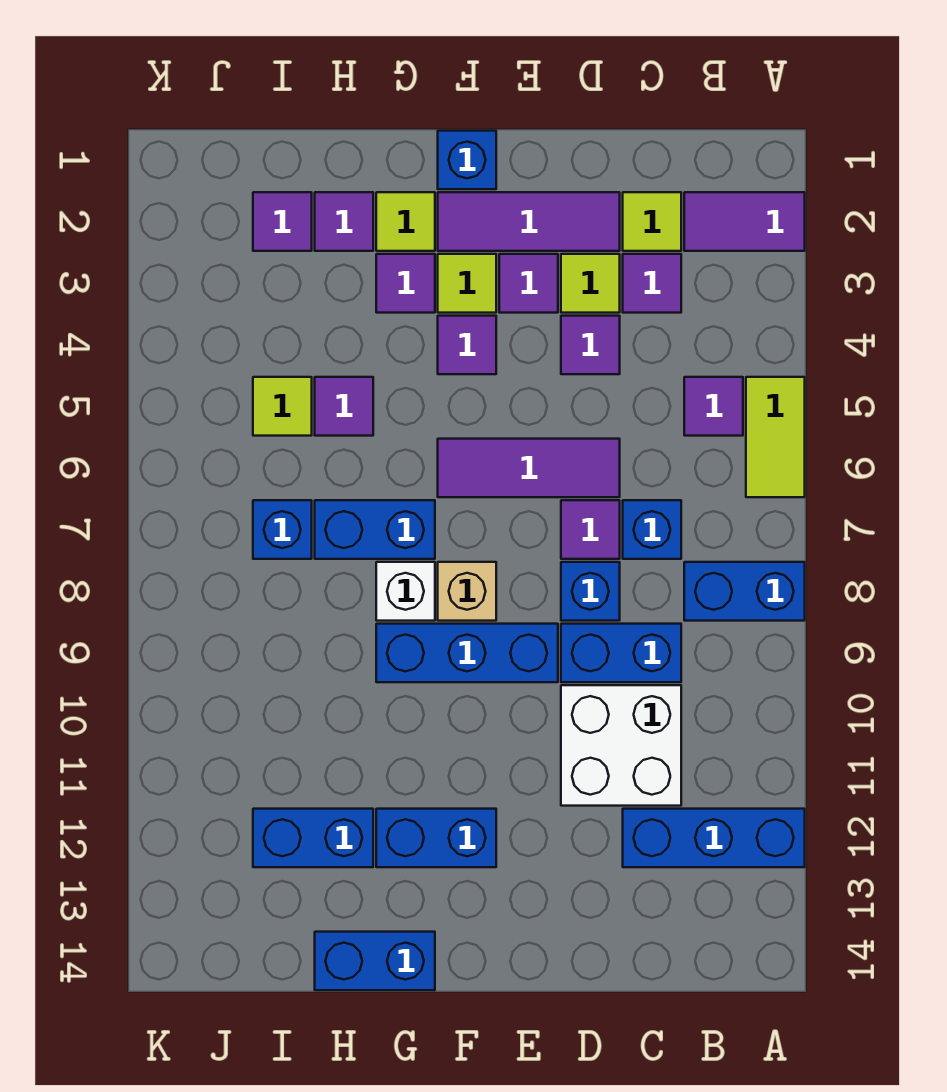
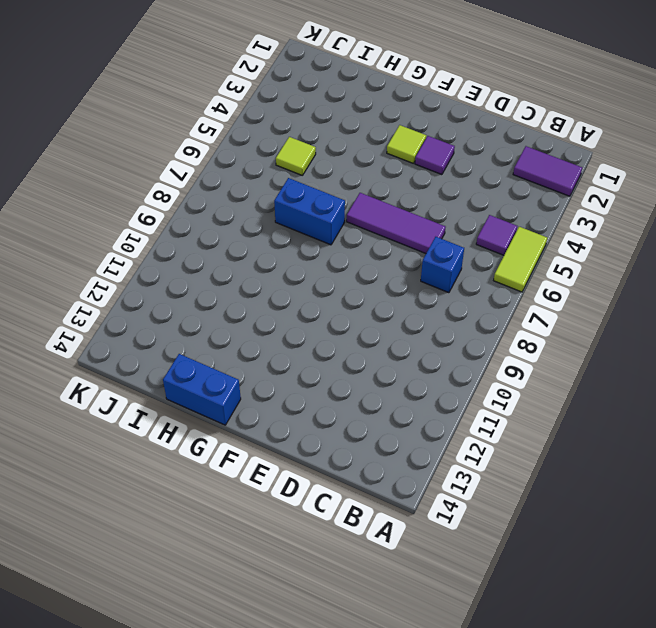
none -> blue brick A8:B8 level 1
none -> blue brick A12:C12 level 1
none -> lime tile C2 level 1
none -> purple tile C3 level 1

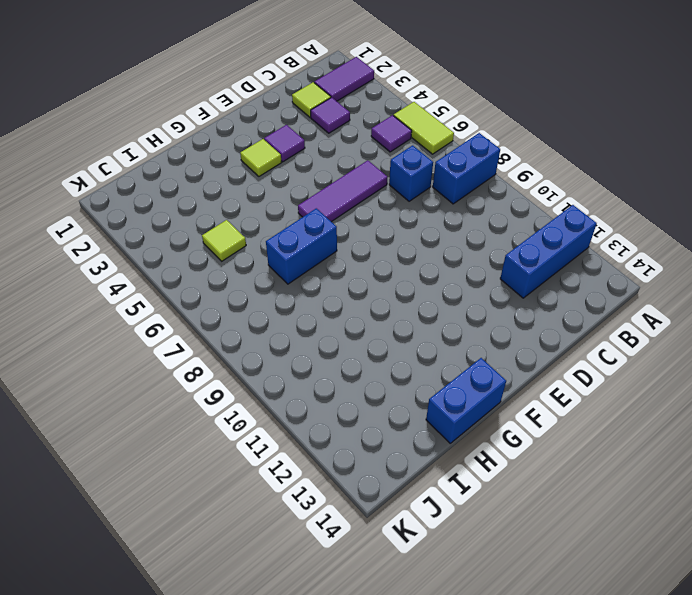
none -> blue brick C9:D9 level 1
none -> white brick C10:D11 level 1
none -> purple tile D2:F2 level 1
none -> lime tile D3 level 1

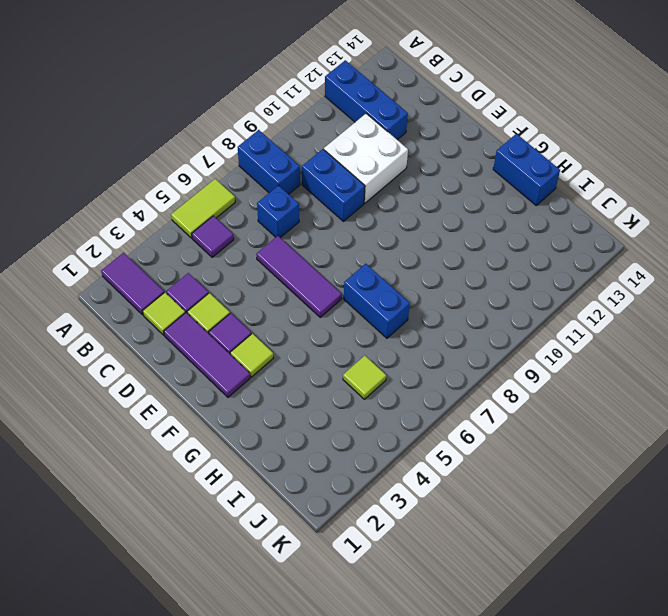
none -> purple tile D4 level 1
none -> purple tile D7 level 1
none -> blue brick D8 level 1
none -> blue brick E9:G9 level 1

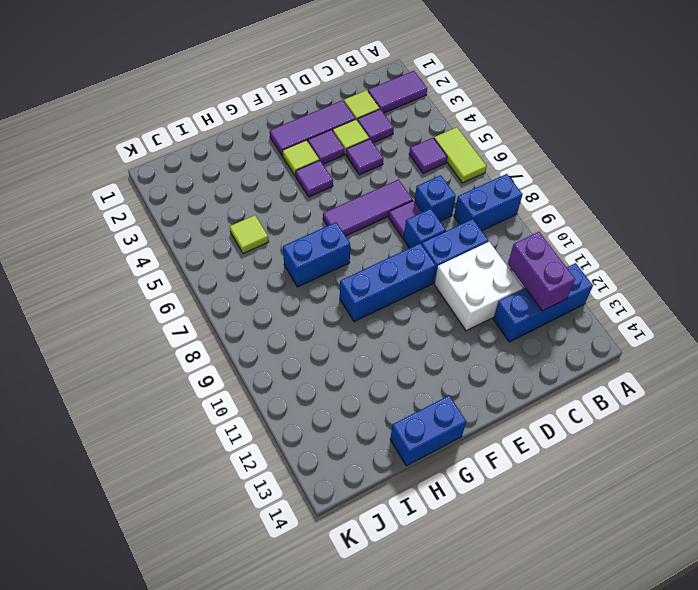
purple brick B11:B12 level 2 -> none
none -> blue brick F1 level 1
none -> tan brick F8 level 1
none -> blue brick F12:G12 level 1
none -> lime tile G2 level 1

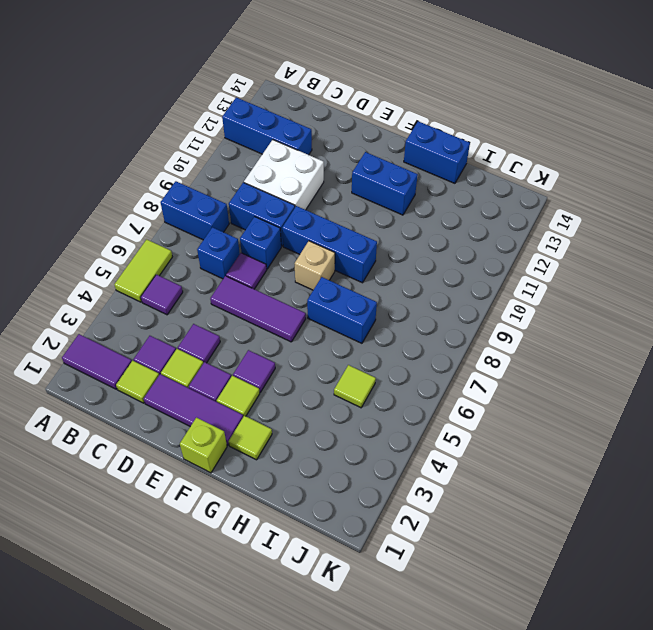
lime brick F1 level 1 -> blue brick F1 level 1
none -> purple tile G3 level 1
none -> white brick G8 level 1
none -> purple tile H2 level 1
none -> purple tile H5 level 1

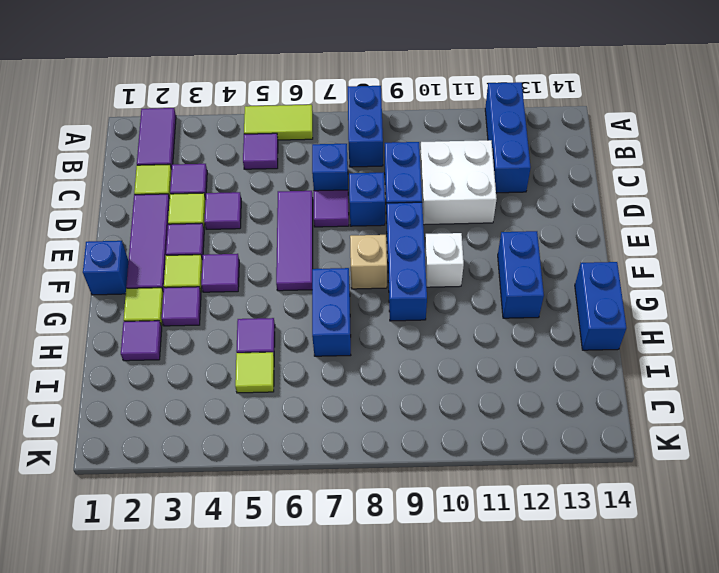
white brick F10 level 1 -> white brick G8 level 1
none -> blue brick H12:I12 level 1
none -> purple tile I2 level 1
none -> blue brick I7 level 1

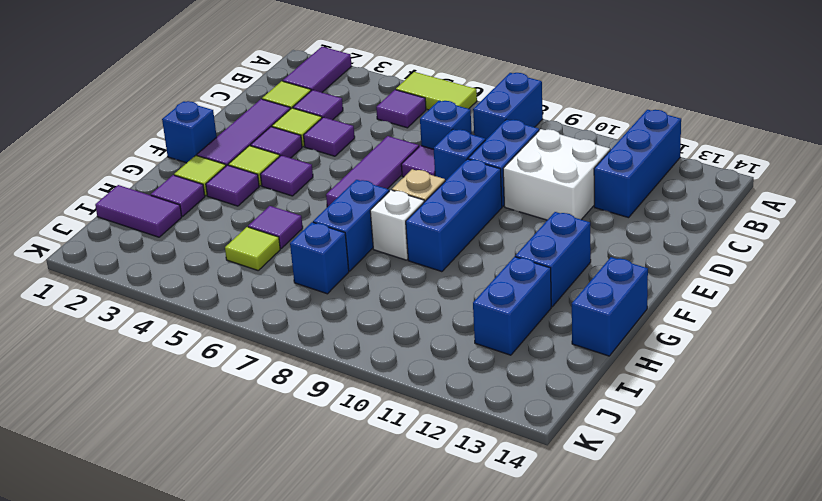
purple tile I1:I2 level 1 -> purple tile I2 level 1

